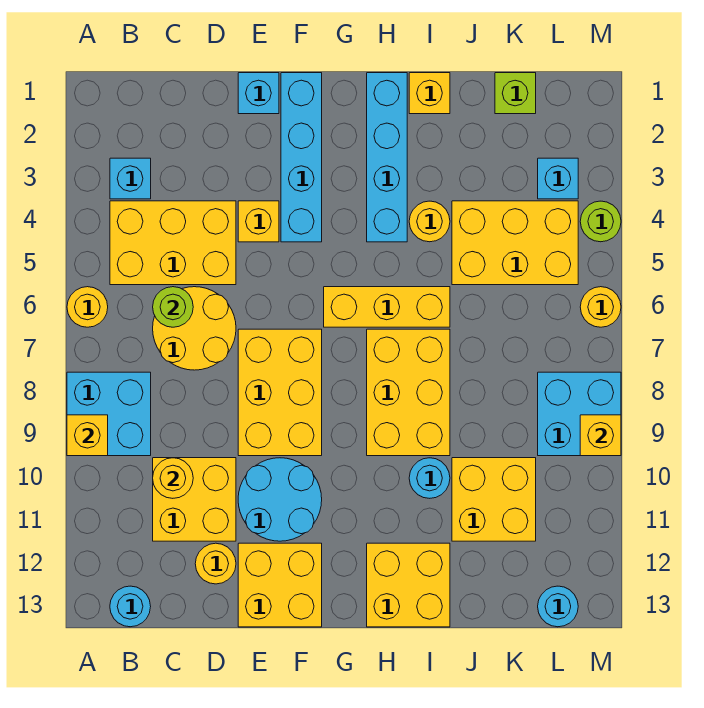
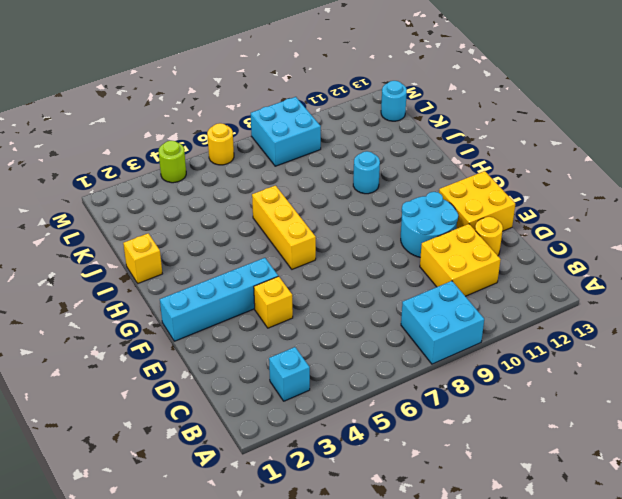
none -> yellow round brick A6 level 1
none -> yellow brick B4:D5 level 1
none -> cyan round brick B13 level 1
none -> yellow round brick C6:D7 level 1

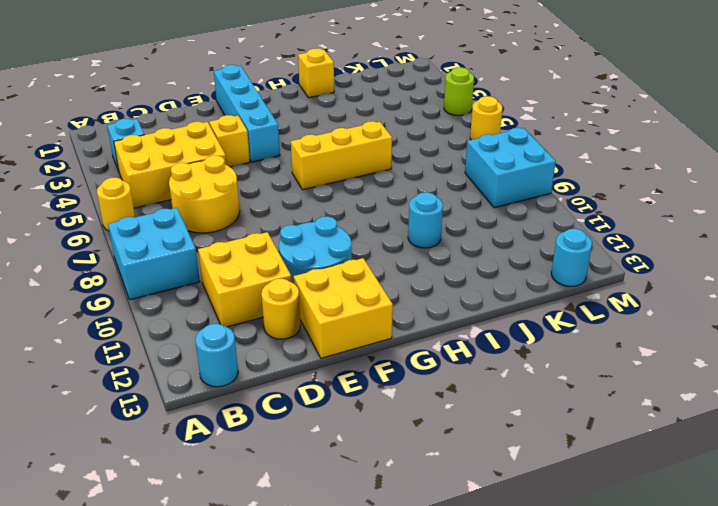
none -> cyan brick E1 level 1
none -> yellow brick E7:F9 level 1
none -> cyan brick H1:H4 level 1
none -> yellow brick H7:I9 level 1

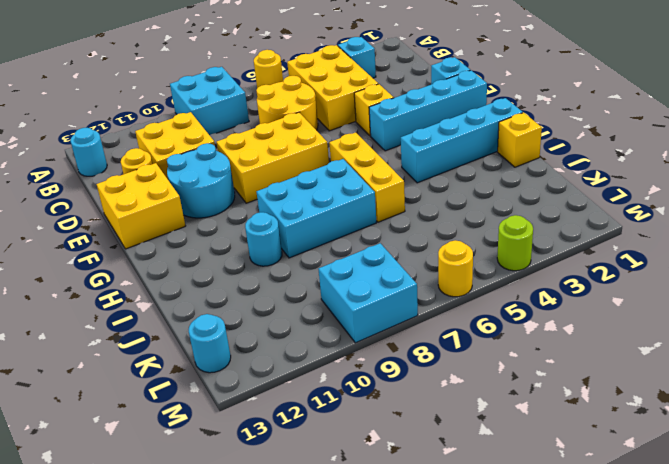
cyan brick H7:I9 level 1 -> yellow brick H7:I9 level 1
none -> yellow brick H12:I13 level 1
none -> yellow round brick I4 level 1
none -> yellow brick J4:L5 level 1
none -> yellow brick J10:K11 level 1

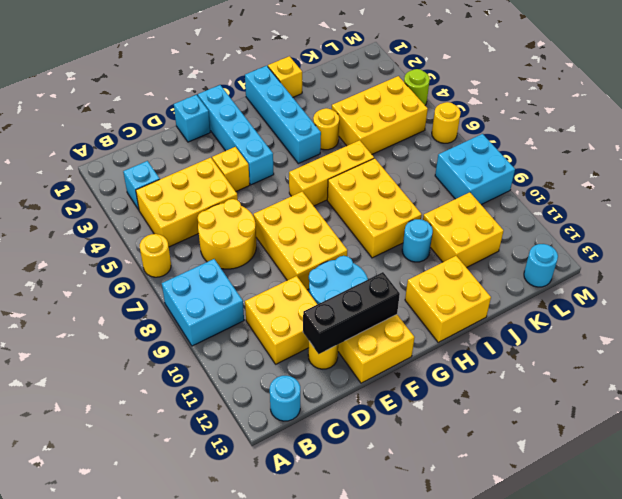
black brick D12:F12 level 2 -> none
none -> lime brick K1 level 1
none -> cyan brick L3 level 1
none -> yellow brick A9 level 2
none -> lime round brick C6 level 2

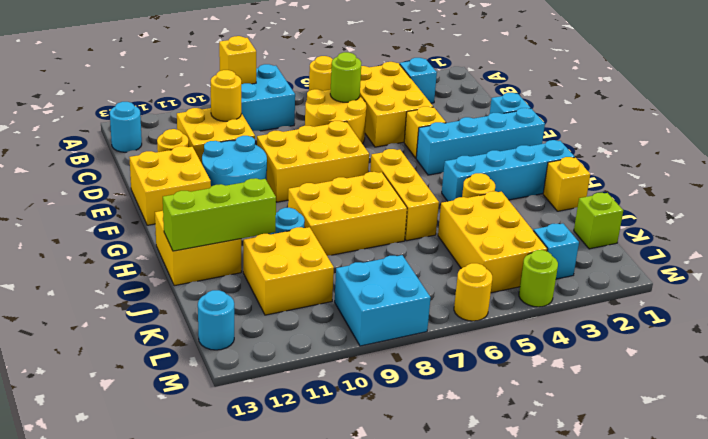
lime brick I11:I13 level 2 -> none
none -> yellow brick M9 level 2

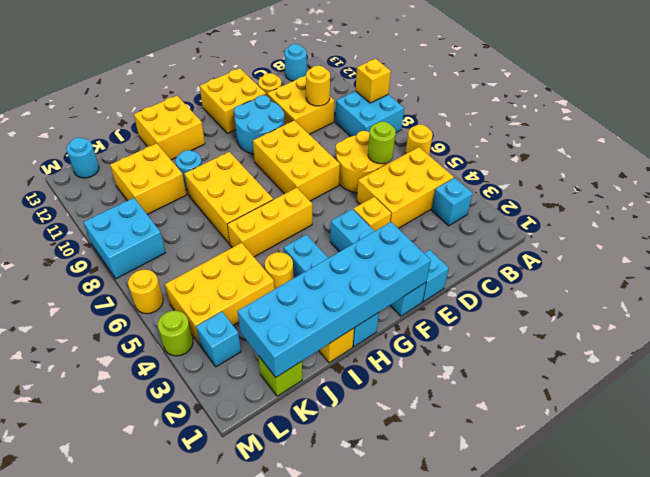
cyan brick F1:K2 level 2 -> none
none -> yellow brick M9 level 2

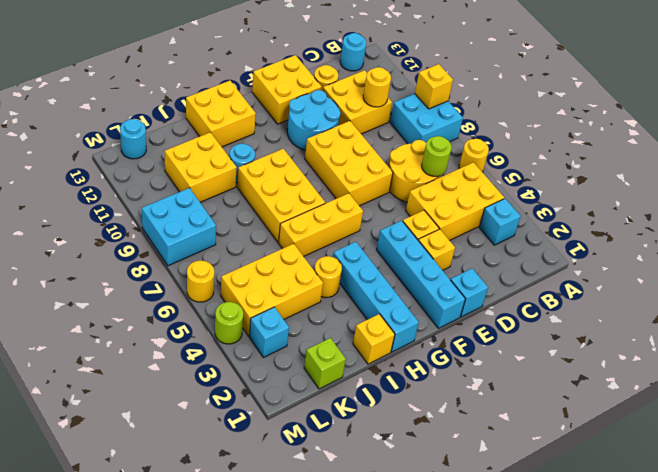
yellow brick E3 level 1 -> yellow brick M9 level 2

